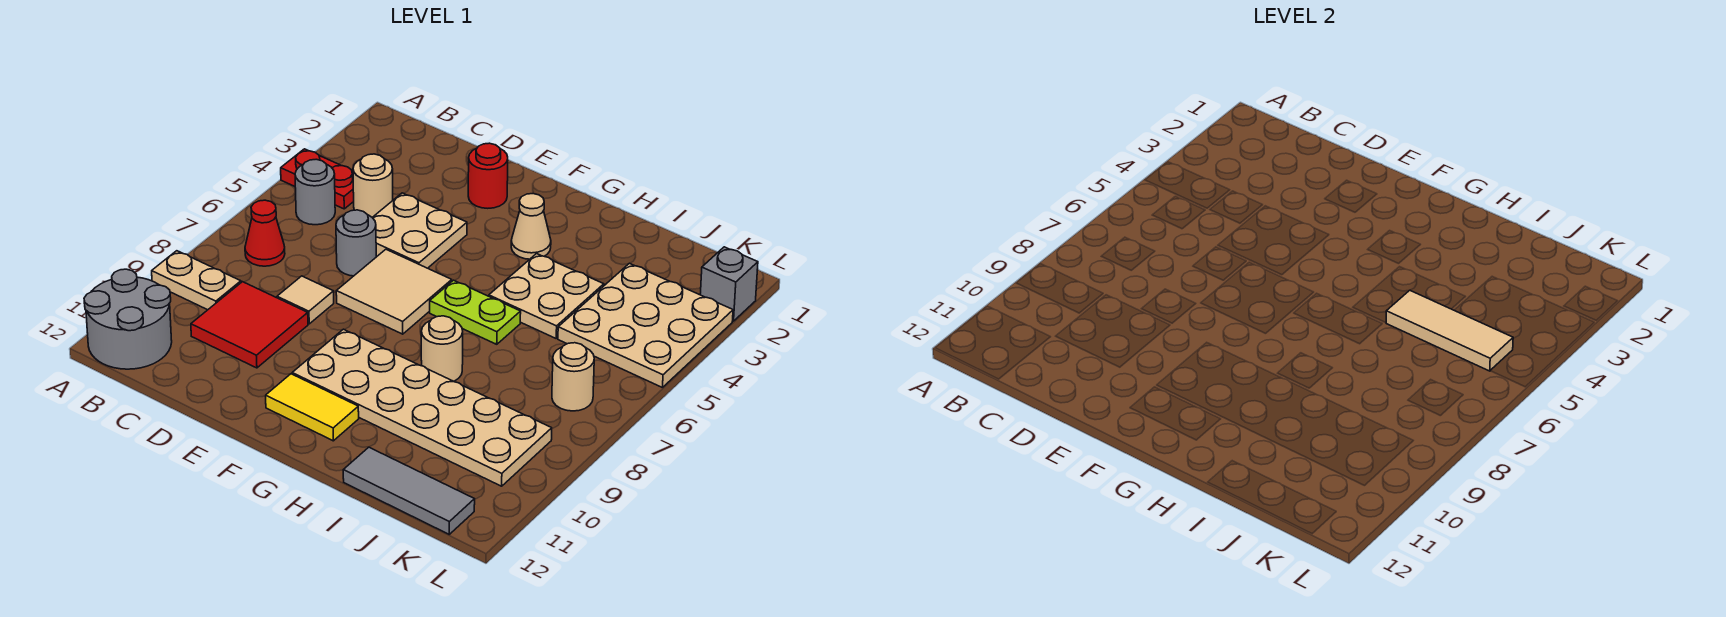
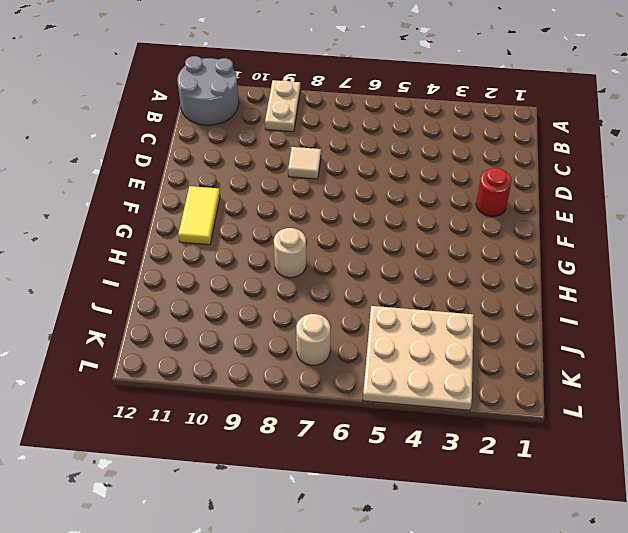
none -> red plate A4:B4 level 1
none -> grey round brick B5 level 1
none -> red cone B7 level 1

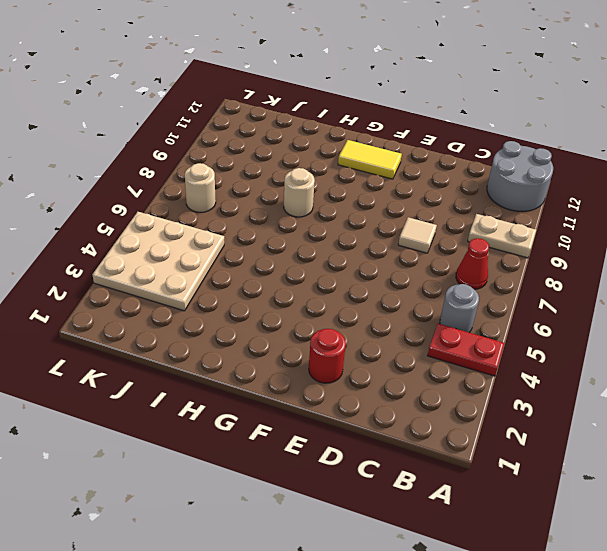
none -> tan round brick C4 level 1
none -> red tile C9:D10 level 1
none -> tan plate D4:E5 level 1

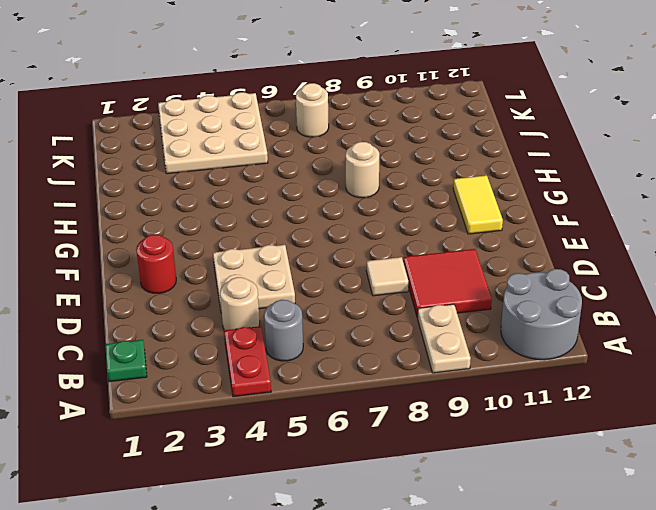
green plate B1 level 1 -> none
none -> red cone B7 level 1
none -> grey round brick D6 level 1
none -> tan tile E6:F7 level 1

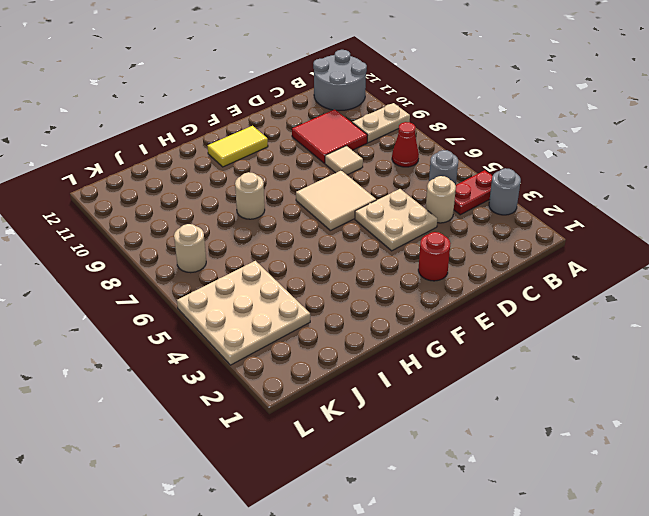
grey round brick A3 level 1 -> grey round brick D6 level 1
none -> tan plate F9:K10 level 1
none -> tan cone G3 level 1
none -> lime plate G6:H6 level 1

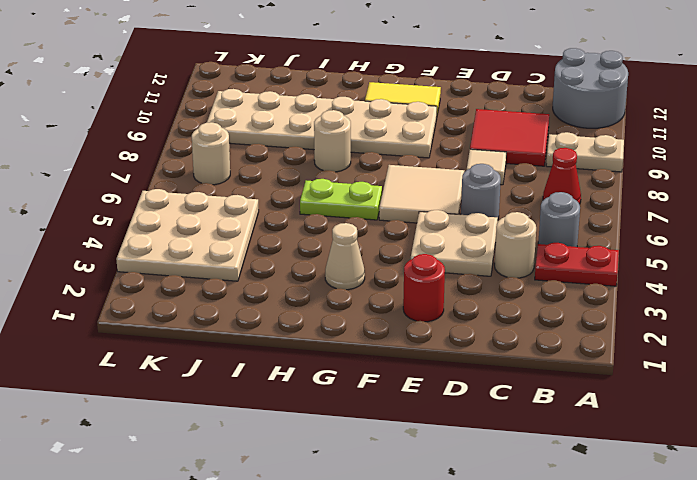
none -> tan plate H4:I5 level 1
none -> grey tile I12:K12 level 1
none -> grey brick L2 level 1

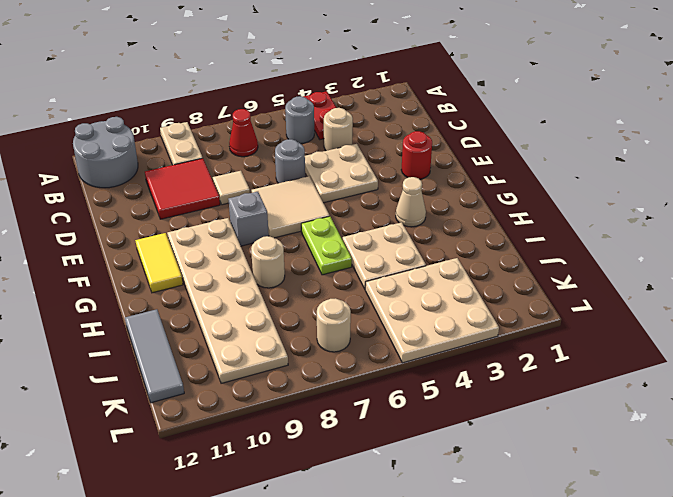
grey brick F8 level 1 -> grey brick L2 level 1
none -> tan tile I5:K5 level 2

